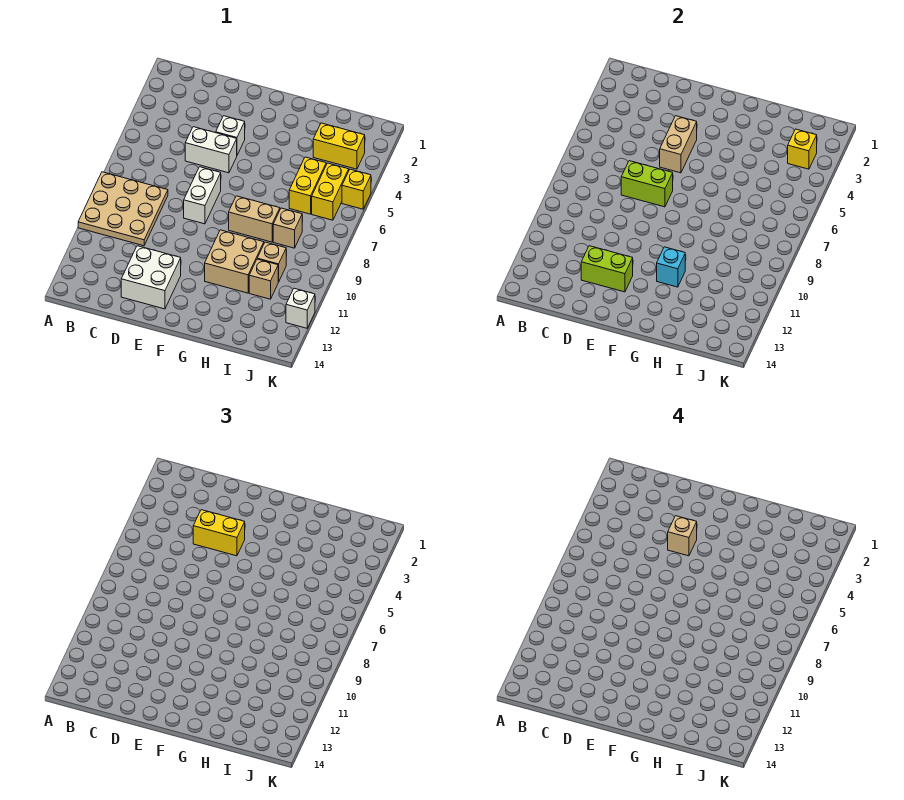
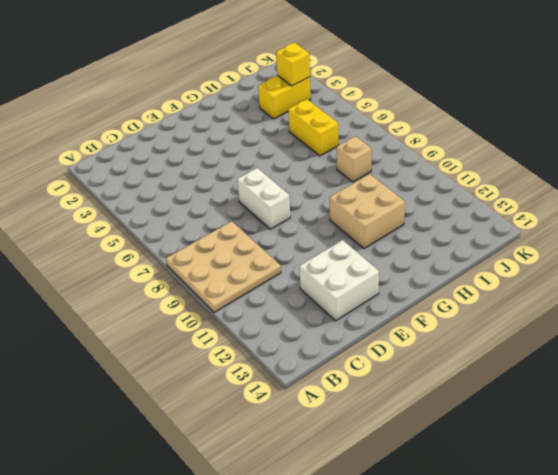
none -> white brick D5:E5 level 1
none -> white brick E4 level 1
none -> tan brick G8:H8 level 1

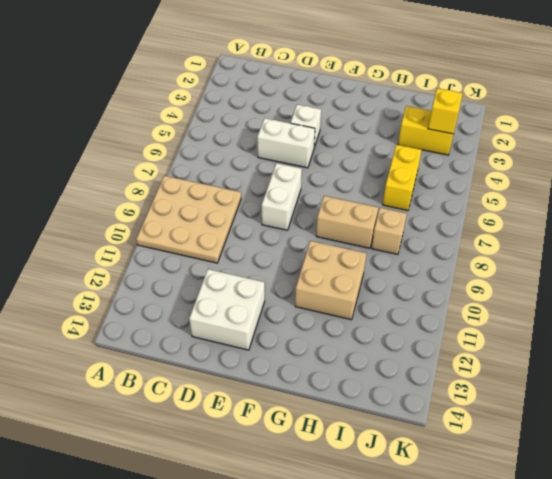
none -> tan brick I10 level 1
none -> tan brick I11 level 1
none -> yellow brick J5:J6 level 1

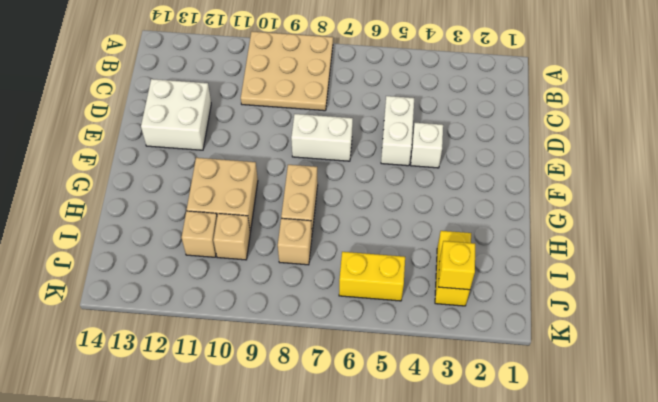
none -> yellow brick I5:I6 level 1
none -> yellow brick K5 level 1
none -> white brick K12 level 1

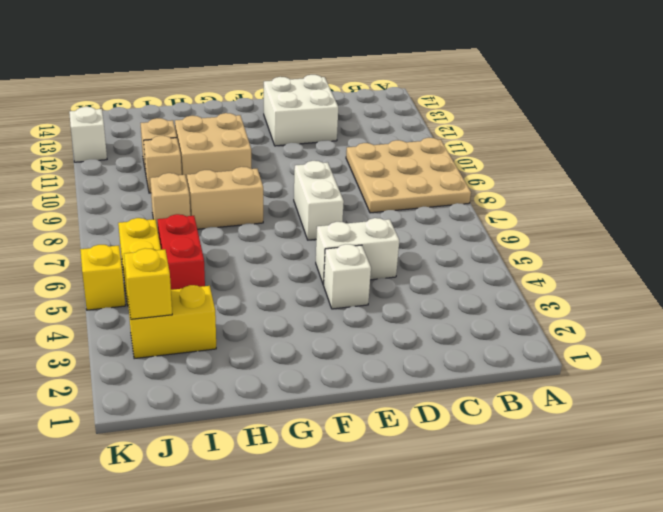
red brick I5:I6 level 1 -> yellow brick I5:I6 level 1
none -> lime brick D7:E7 level 2
none -> lime brick D12:E12 level 2
none -> tan brick E4:E5 level 2

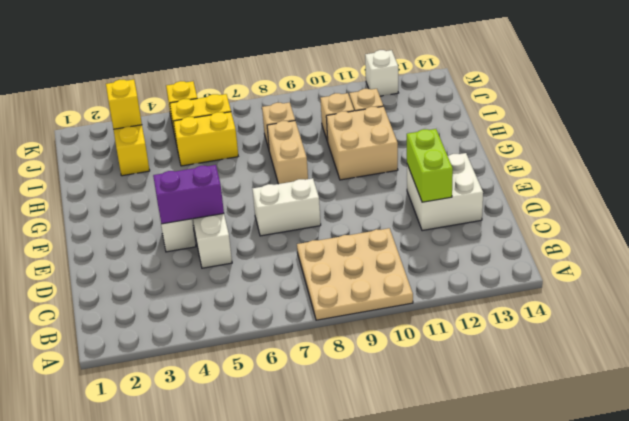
purple brick E4:E5 level 2 -> tan brick E4:E5 level 2
none -> lime brick D7:E7 level 2
none -> cyan brick G11 level 2
none -> yellow brick D4:E4 level 3

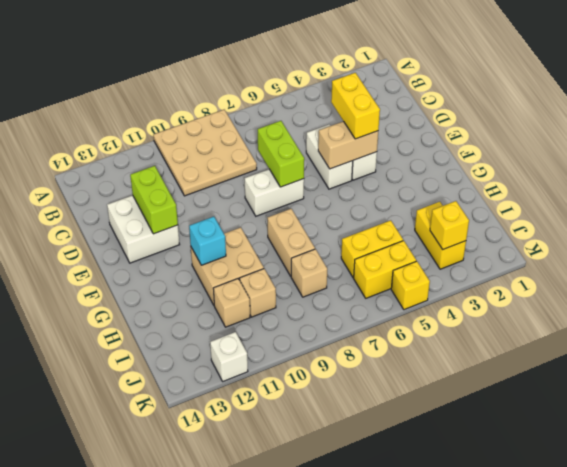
none -> tan brick E4 level 4

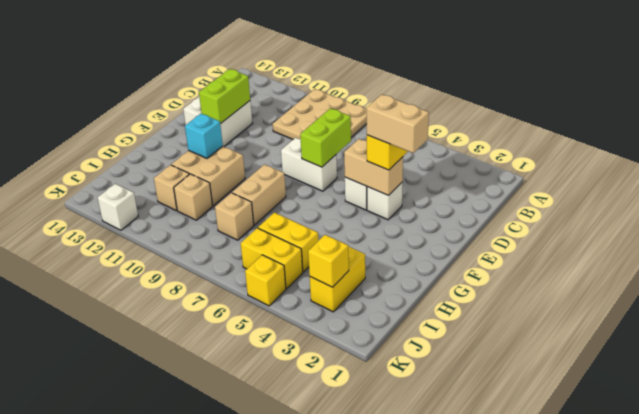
tan brick E3:E4 level 4 -> tan brick E4 level 4

